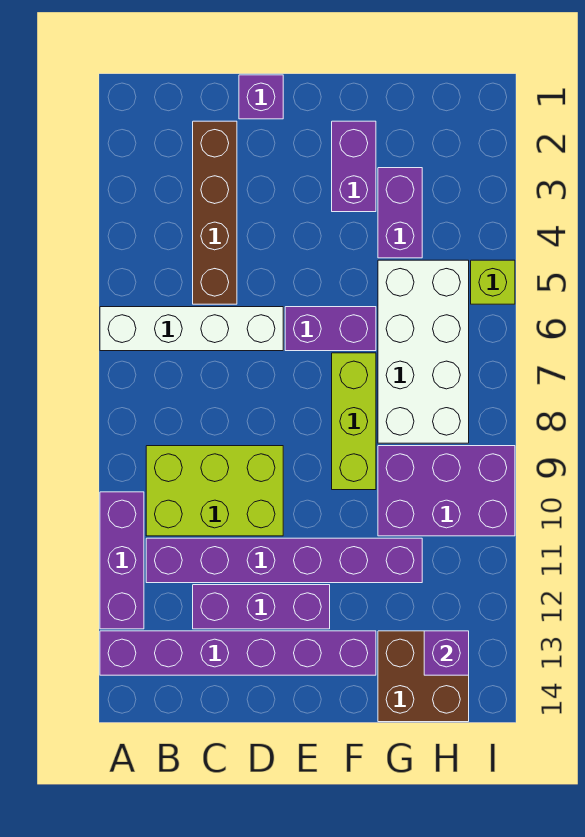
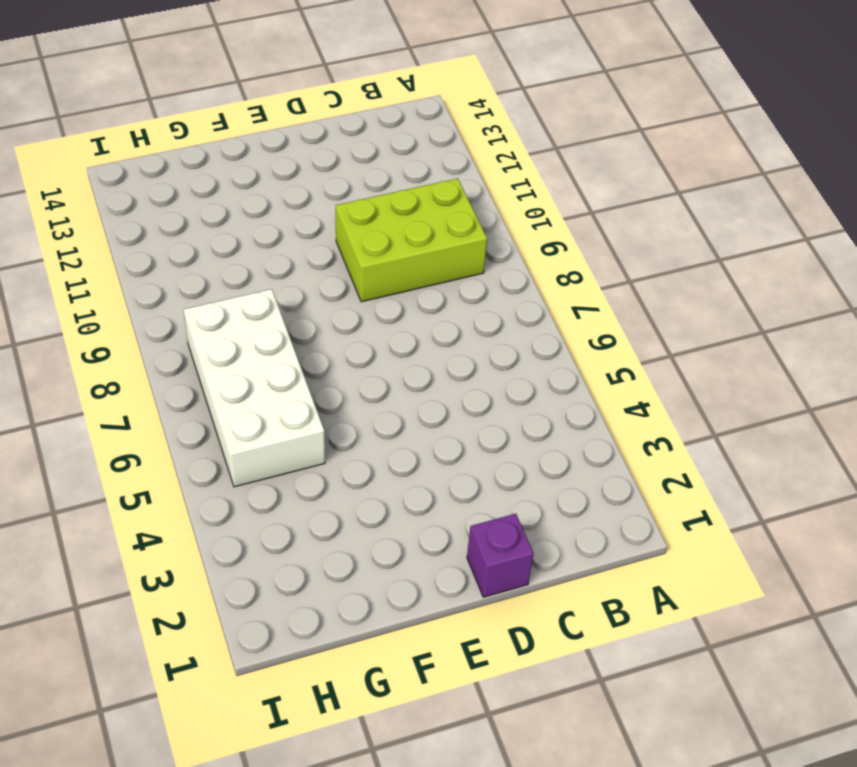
none -> white brick A6:D6 level 1
none -> purple brick A10:A12 level 1
none -> purple brick A13:F13 level 1

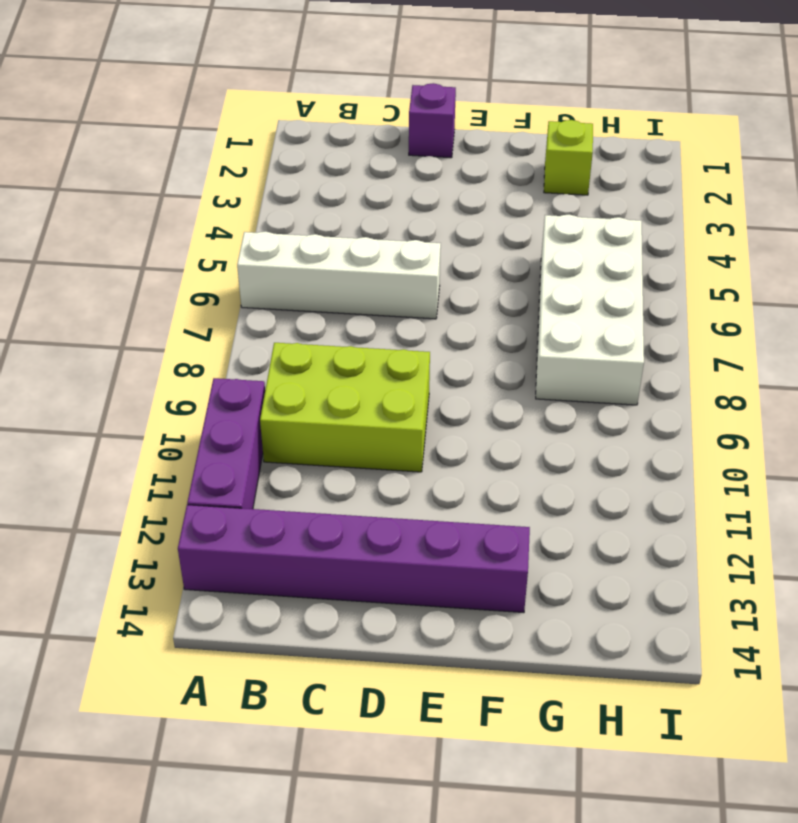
lime brick G2 level 1 -> lime brick I5 level 1
none -> purple brick B11:G11 level 1
none -> brown brick C2:C5 level 1
none -> purple brick C12:E12 level 1

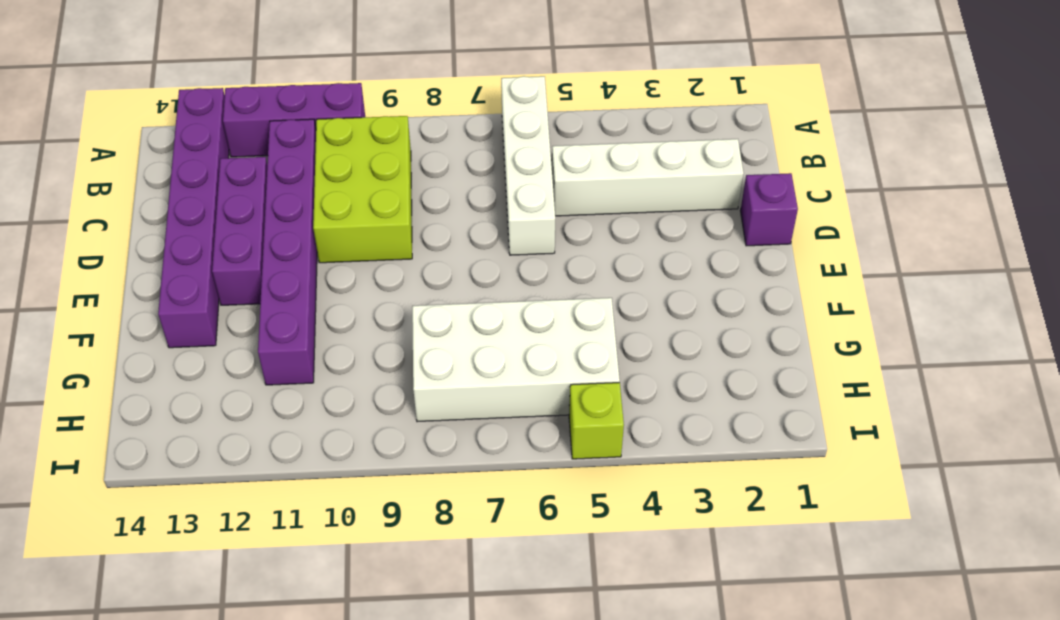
white brick C2:C5 level 1 -> brown brick C2:C5 level 1
none -> purple brick E6:F6 level 1
none -> purple brick F2:F3 level 1
none -> lime brick F7:F9 level 1

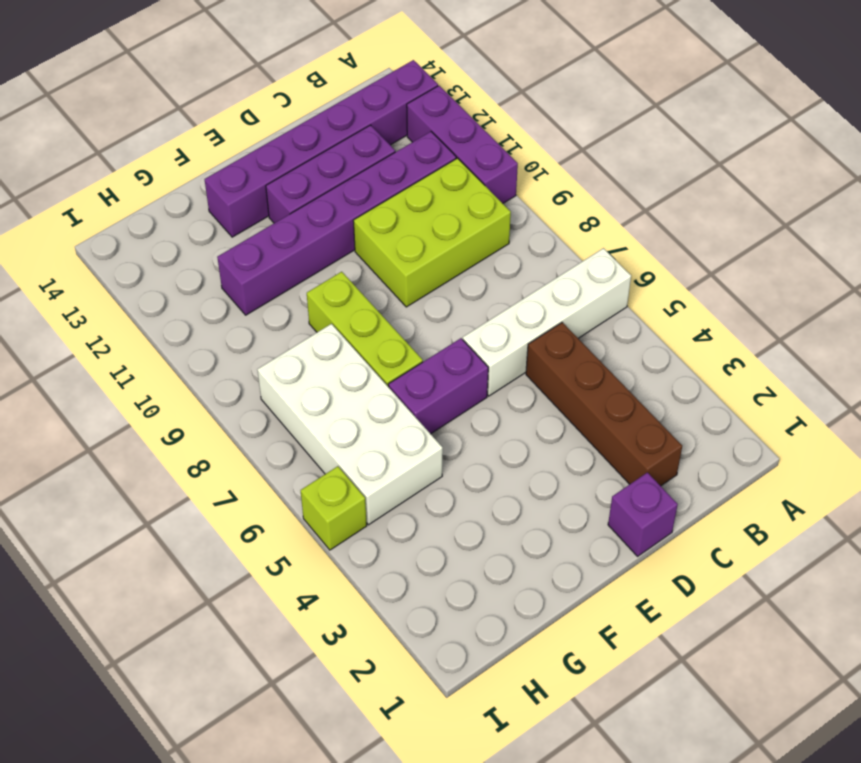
none -> purple brick F2:F3 level 1
none -> purple brick G3:G4 level 1
none -> purple brick G9:I10 level 1

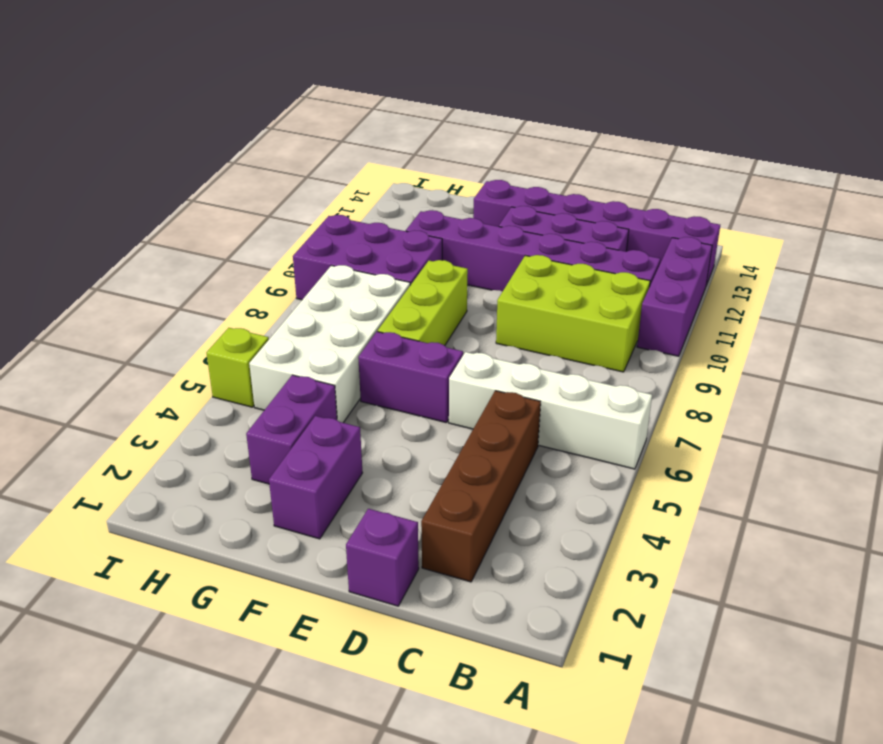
none -> brown brick G13:H14 level 1
none -> purple brick H13 level 2

